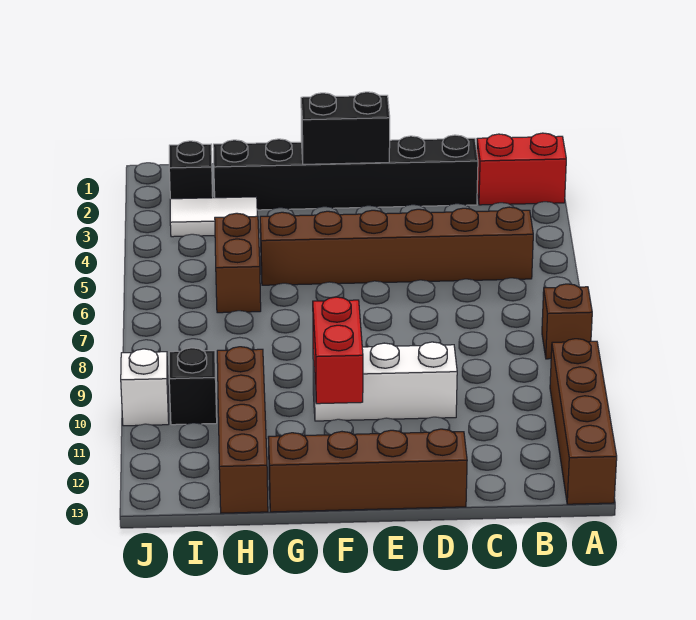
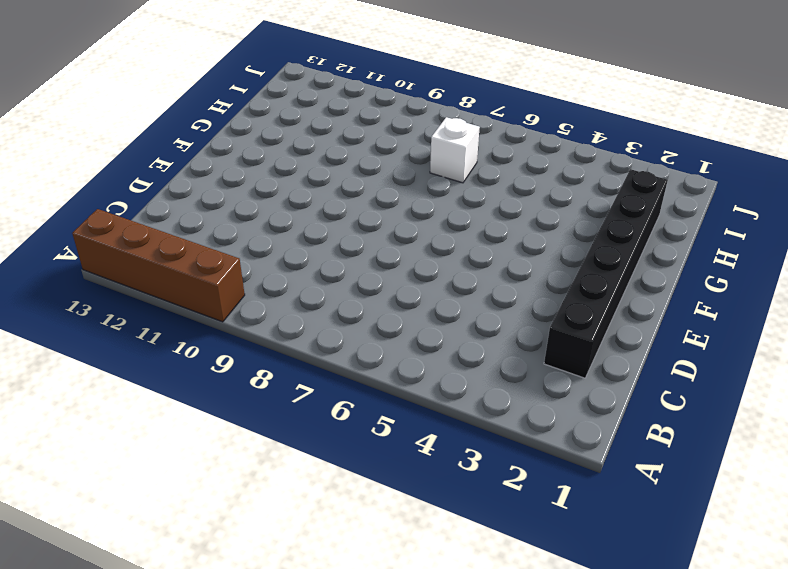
white brick H7 level 1 -> white brick J10 level 1
none -> red brick A2:B2 level 1
none -> brown brick A8 level 1
none -> brown brick B5:G5 level 1

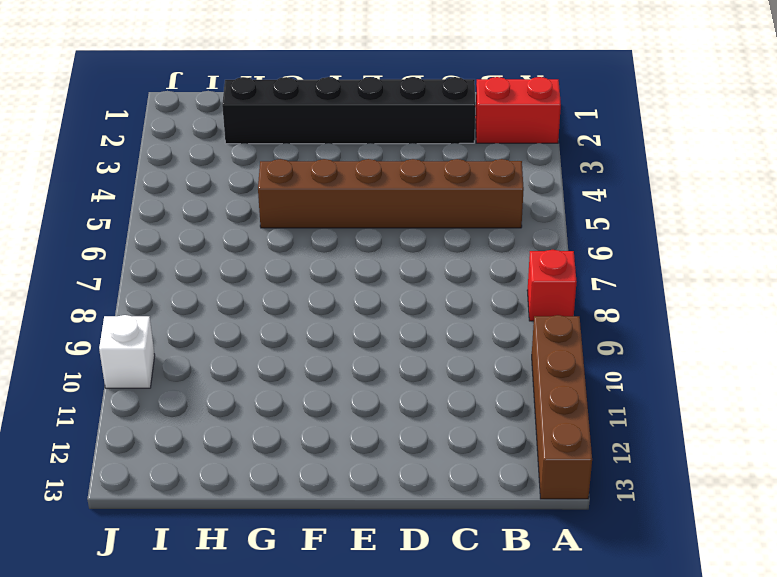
red brick A8 level 1 -> brown brick A8 level 1
none -> white brick D10:F10 level 1
none -> brown brick D13:G13 level 1
none -> white tile H3:I3 level 1

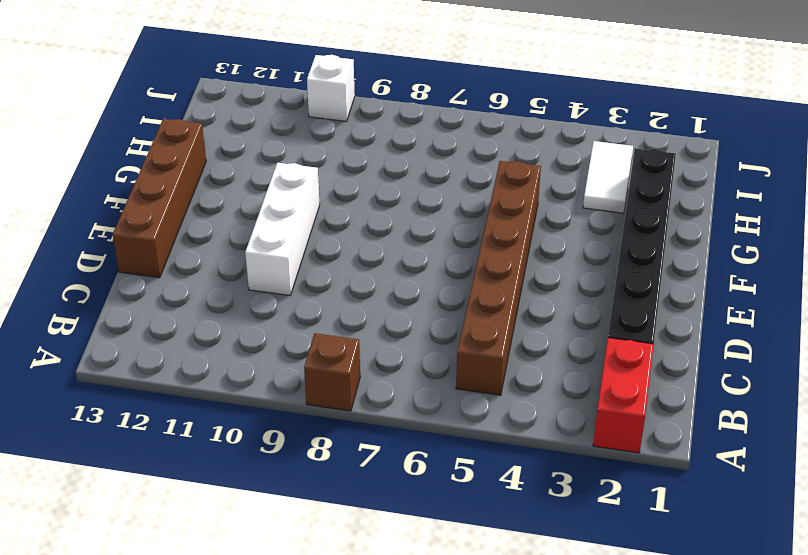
none -> brown brick A10:A13 level 1
none -> brown brick H5:H6 level 1
none -> brown brick H10:H13 level 1

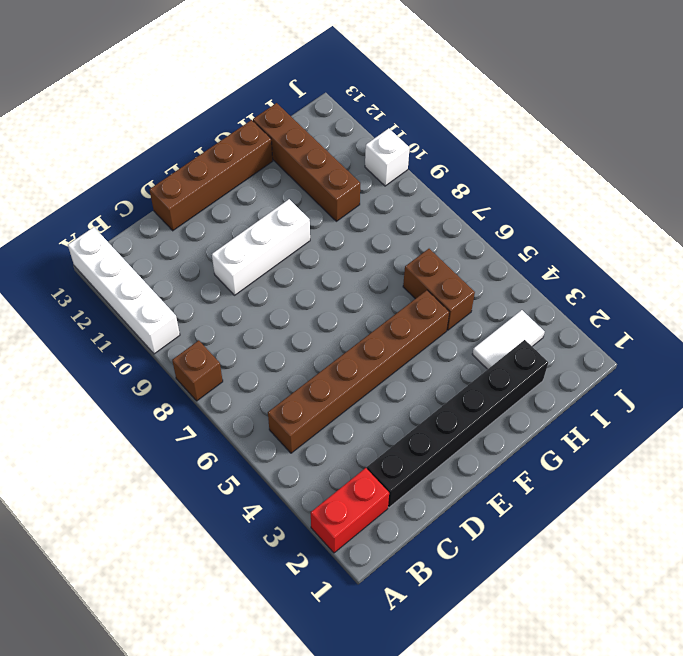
white brick A10:A13 level 1 -> brown brick A10:A13 level 1
none -> black brick I2 level 1
none -> black brick I10 level 1
none -> black brick E2:F2 level 2

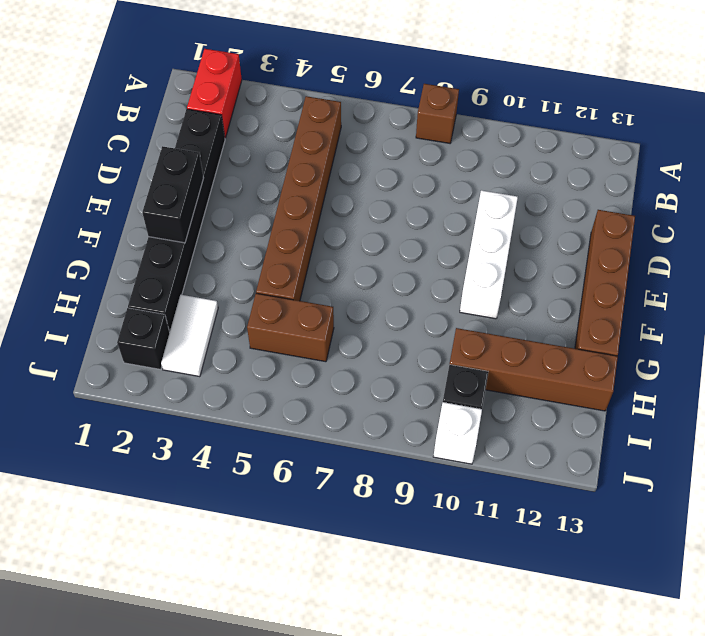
none -> brown brick A10:A13 level 1
none -> red brick F10:F11 level 2

